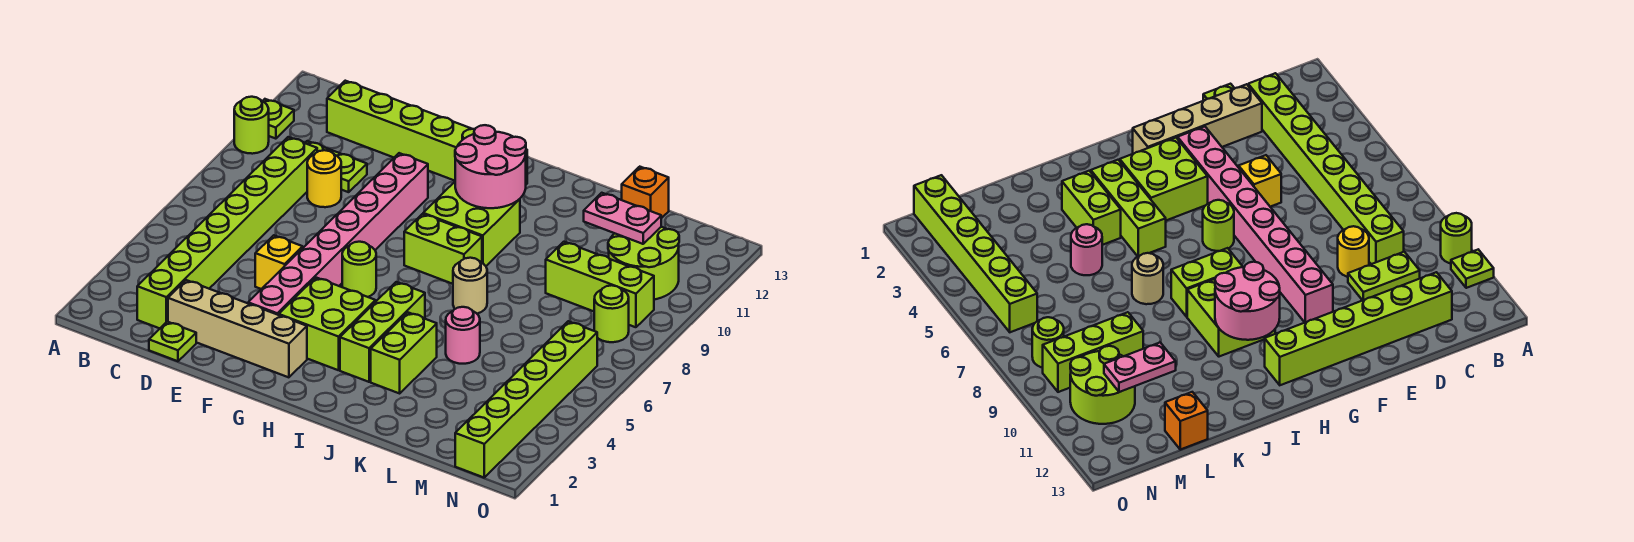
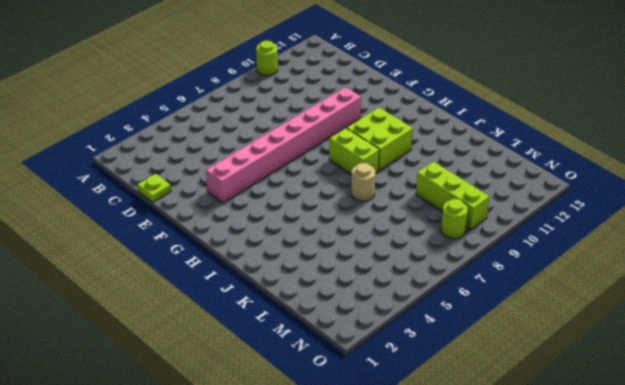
none -> lime plate A11 level 1
none -> lime brick C2:C9 level 1
none -> lime plate C10:D10 level 1

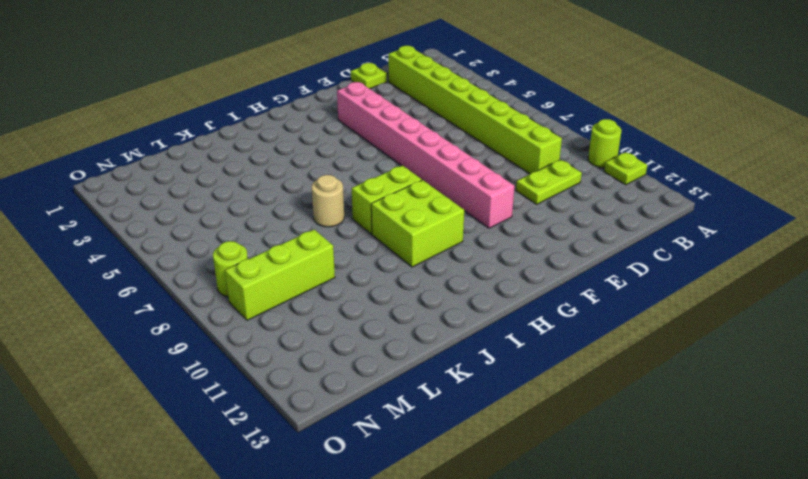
none -> lime brick C12:H12 level 1
none -> tan brick D2:G2 level 1
none -> yellow round brick D9 level 1

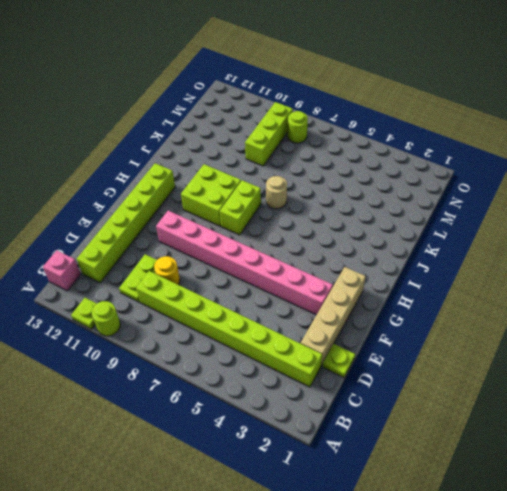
pink brick B13 level 1 -> none
none -> yellow brick E5 level 1
none -> lime brick G3:H4 level 1
none -> lime round brick G6 level 1

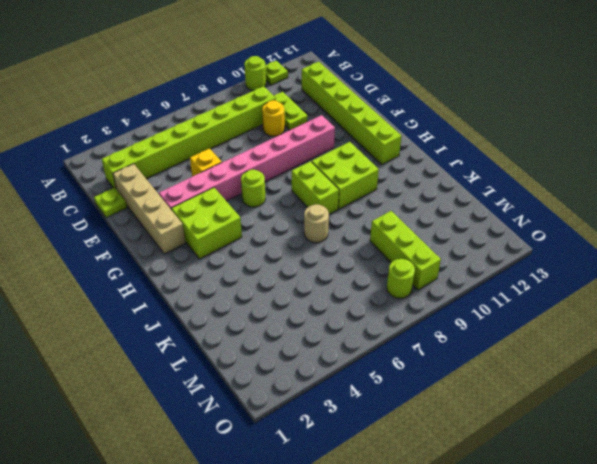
none -> lime brick I3:I5 level 1
none -> lime brick J3:J4 level 1
none -> pink round brick K5 level 1

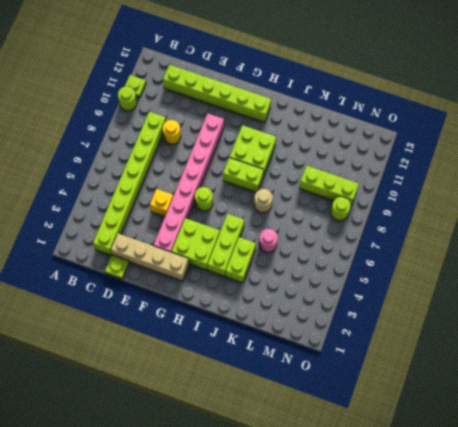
none -> lime plate C10:D10 level 1
none -> orange brick L13 level 1
none -> lime round brick M10:N11 level 1

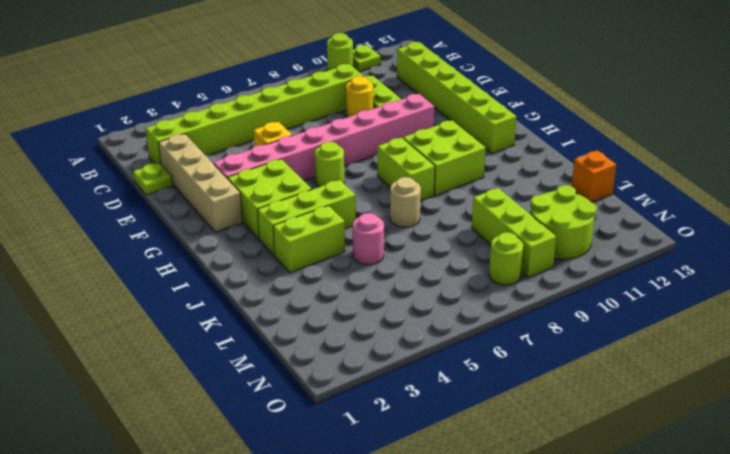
none -> lime brick N1:N6 level 1
none -> pink round brick H10:I11 level 2
none -> pink plate L11:M11 level 2

